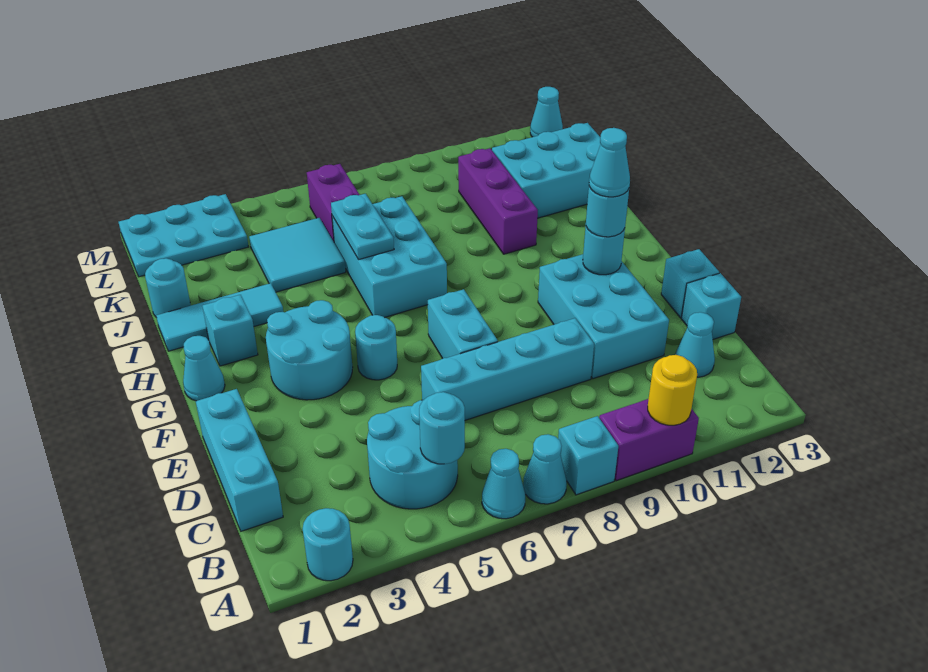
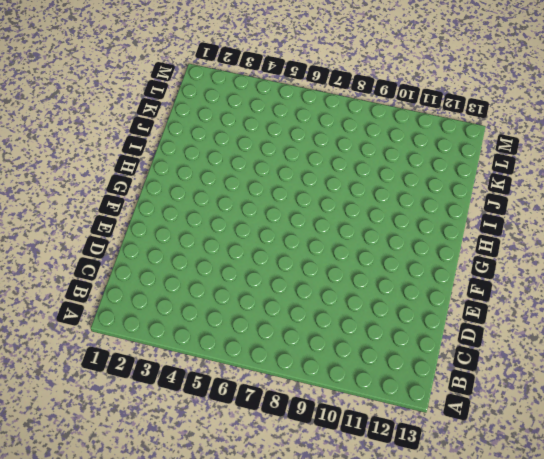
none -> cyan round brick A2 level 1
none -> cyan cone A6 level 1
none -> cyan cone A7 level 1
none -> cyan brick A8 level 1

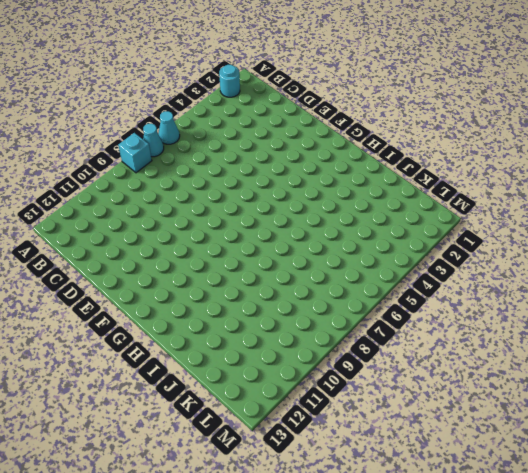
none -> purple brick A9:A10 level 1
none -> cyan round brick B4:C5 level 1
none -> cyan brick C1:E1 level 1
none -> cyan cone C12 level 1

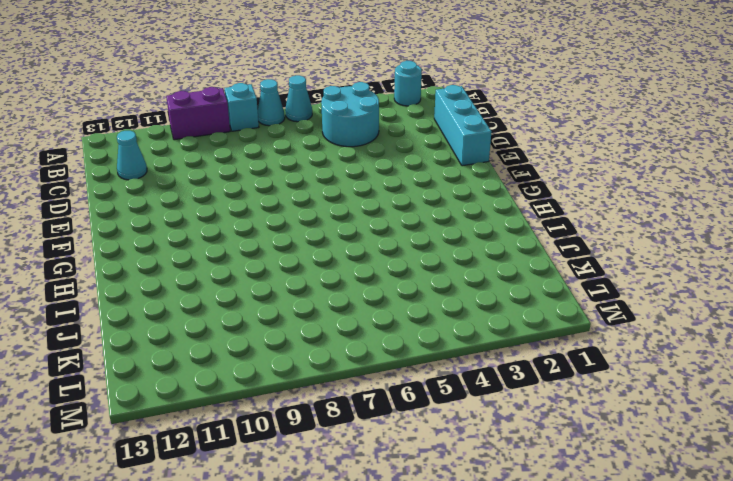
none -> cyan brick D6:D9 level 1
none -> cyan brick D10:F11 level 1
none -> cyan brick D13 level 1
none -> cyan brick E7:F7 level 1

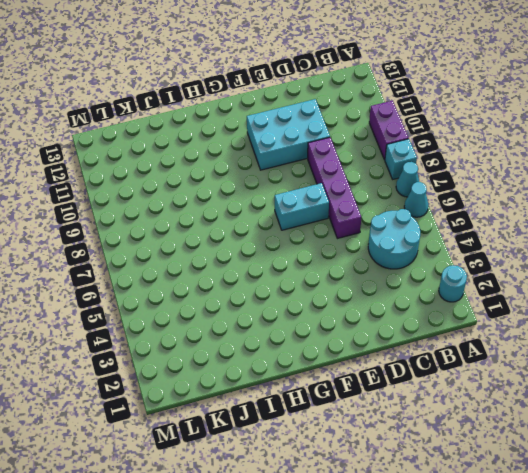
purple brick D6:D9 level 1 -> cyan brick D6:D9 level 1
none -> cyan brick C1:E1 level 1
none -> cyan cone C12 level 1
none -> cyan brick D13 level 1
none -> cyan brick E13 level 1

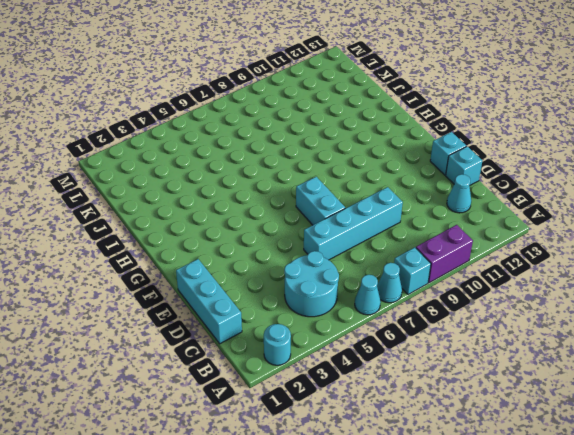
none -> cyan brick D10:F11 level 1
none -> cyan round brick F3:G4 level 1
none -> cyan round brick F5 level 1
none -> cyan cone G1 level 1

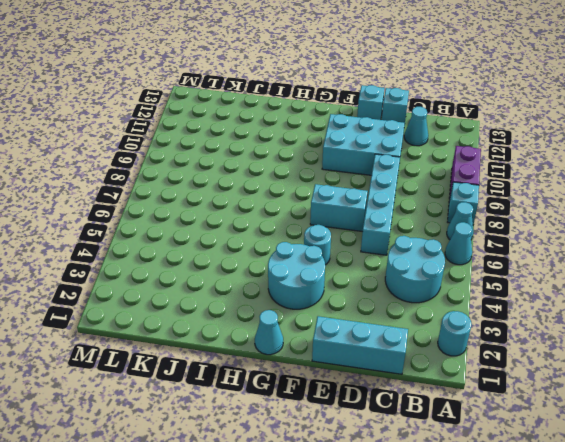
none -> cyan brick H2 level 1
none -> cyan brick H6:J7 level 1
none -> cyan tile I1:I3 level 1
none -> purple brick I10:K10 level 1

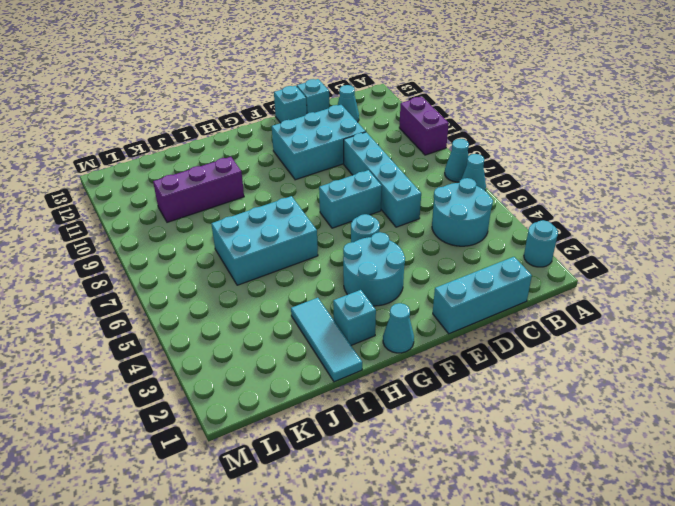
none -> cyan brick A8 level 1
none -> cyan round brick J1 level 1
none -> cyan tile J4:K5 level 1
none -> cyan brick J11:K13 level 1

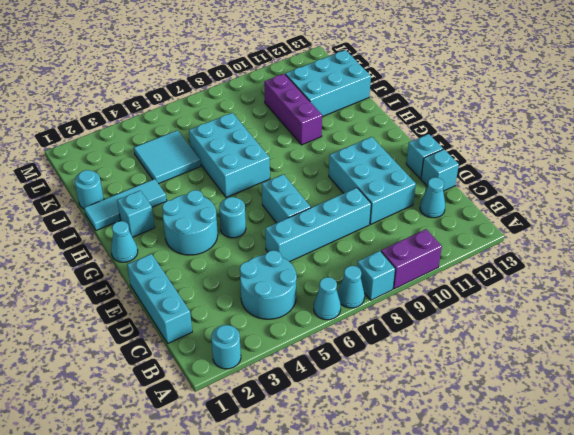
none -> purple brick K6:L6 level 1
none -> cyan plate L1:M3 level 1
none -> cyan cone M13 level 1
none -> yellow round brick A10 level 2

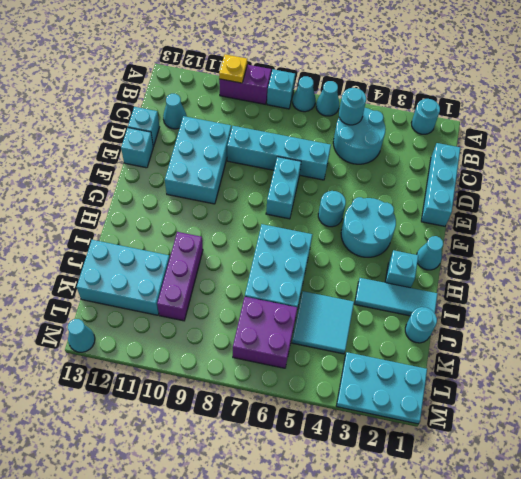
yellow plate A10 level 2 -> yellow round brick A10 level 2
purple brick K6:L7 level 1 -> purple brick K6:L6 level 1
none -> cyan round brick F11 level 2
none -> cyan plate I6:J6 level 2
none -> cyan round brick F11 level 3
none -> cyan cone F11 level 4

